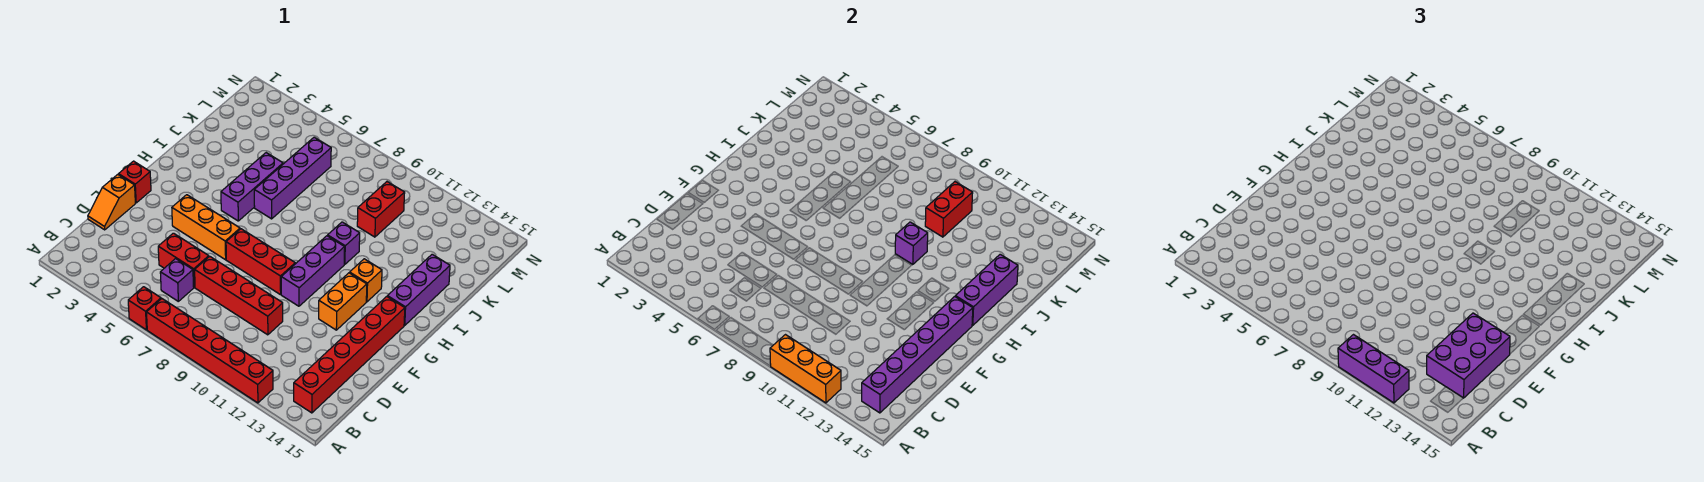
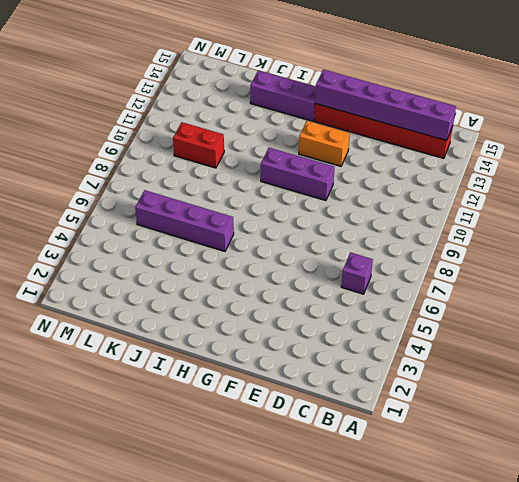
none -> red brick A6 level 1
none -> red brick A7:A12 level 1
none -> orange slope D1:E1 level 1 top E

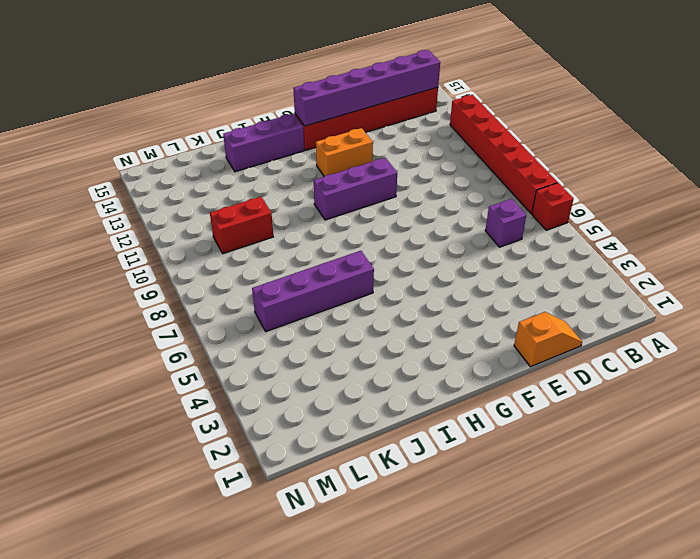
none -> red brick D5:D6 level 1
none -> red brick D7:D10 level 1
none -> red brick F1 level 1

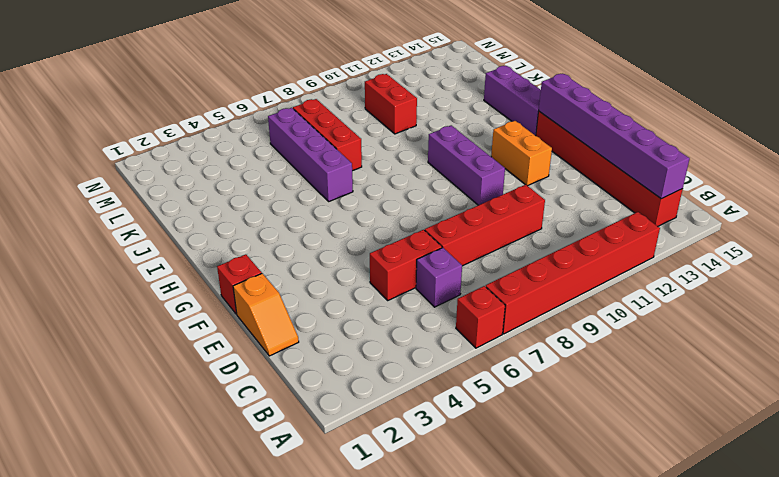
red brick J7:L7 level 1 -> red brick F7:F9 level 1
none -> orange brick F4:F6 level 1
none -> purple brick H5:J5 level 1
none -> orange brick H12 level 1

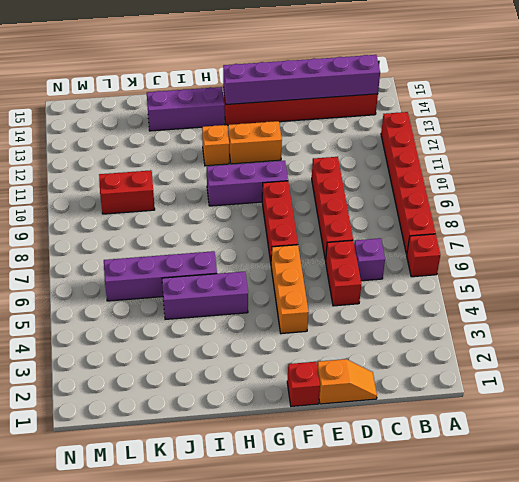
none -> purple brick I10 level 1
none -> orange brick A10:A12 level 2
none -> purple brick H14:J14 level 2

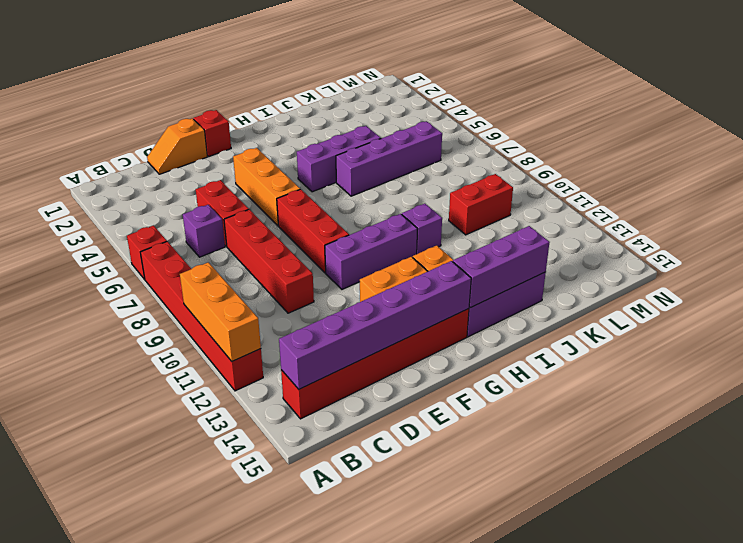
none -> purple brick I10 level 2
none -> red brick K10:L10 level 2
none -> purple brick A10:A12 level 3

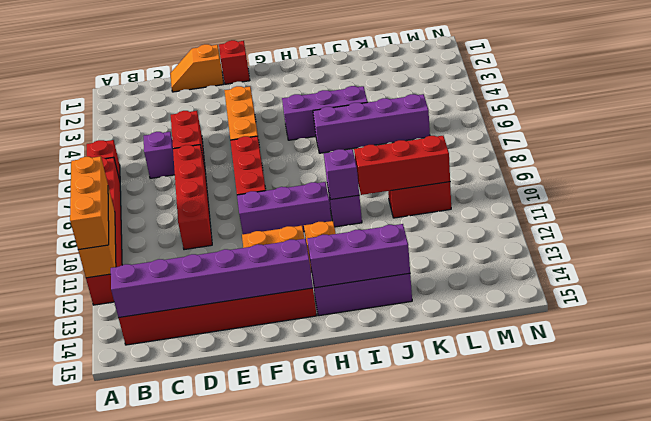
orange brick A10:A12 level 3 -> purple brick A10:A12 level 3
red brick J10:L10 level 2 -> red brick K10:L10 level 2
none -> purple brick C13:E14 level 3

